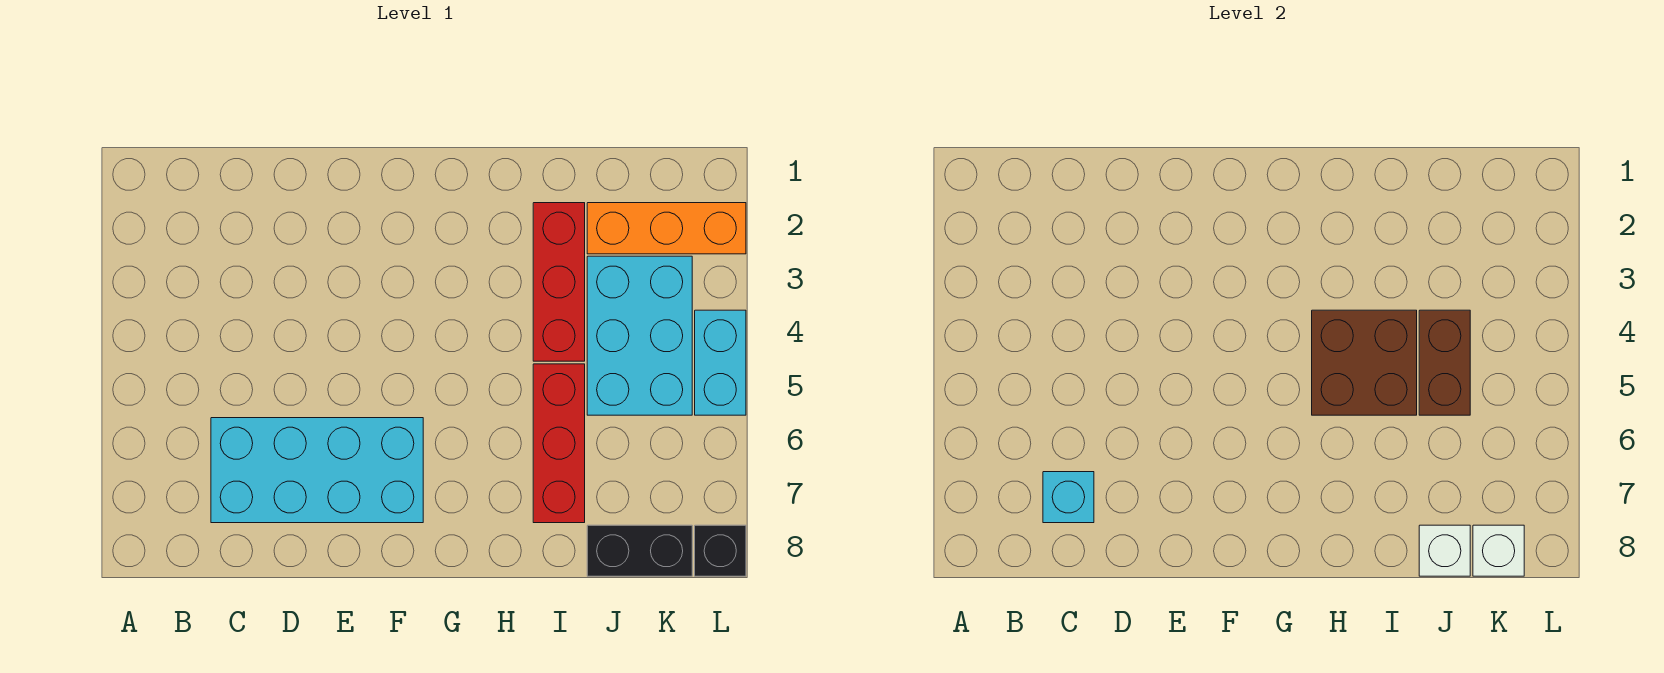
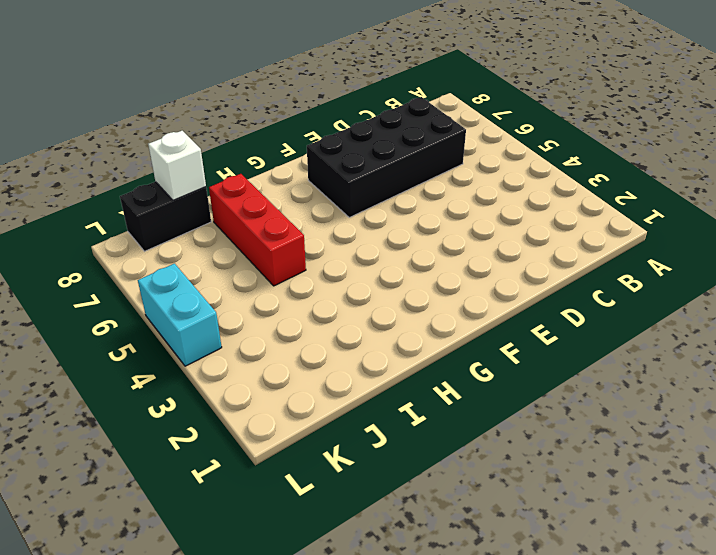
black brick C6:F7 level 1 -> cyan brick C6:F7 level 1
none -> red brick I2:I4 level 1
none -> orange brick J2:L2 level 1
none -> cyan brick J3:K5 level 1

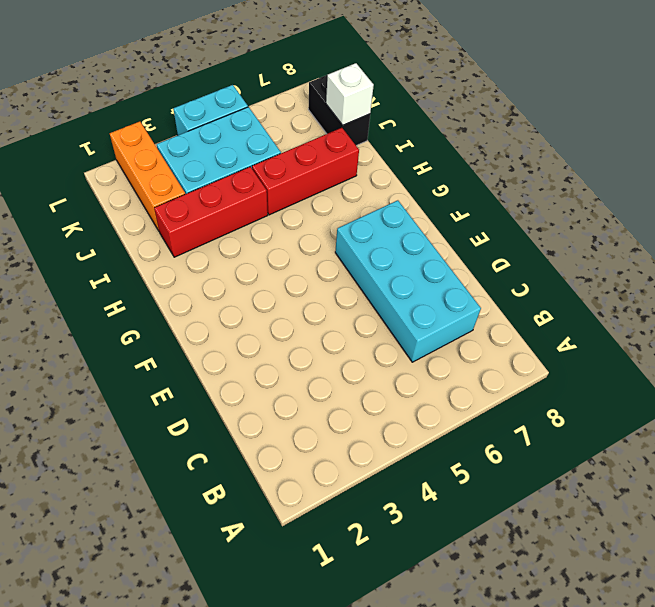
none -> black brick L8 level 1
none -> cyan brick C7 level 2
none -> brown brick H4:I5 level 2

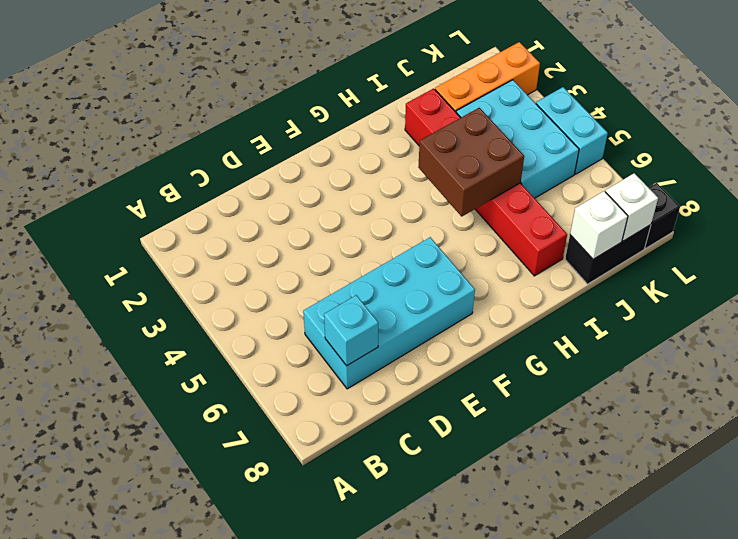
none -> brown brick J4:J5 level 2

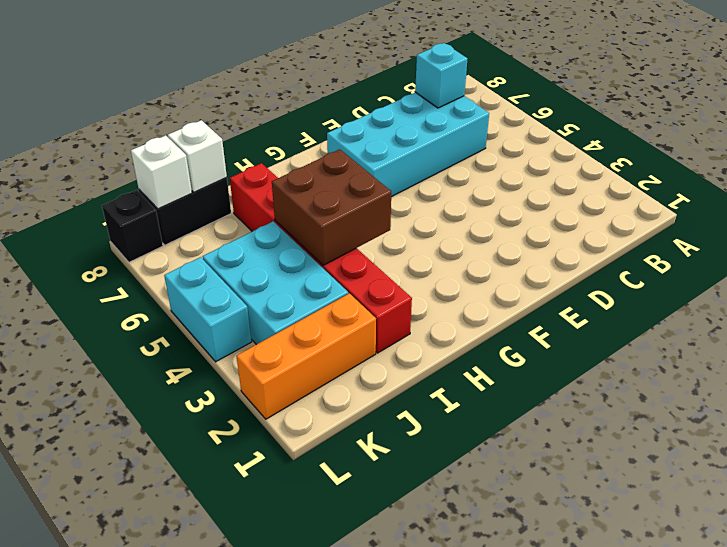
none -> brown brick J4:J5 level 2

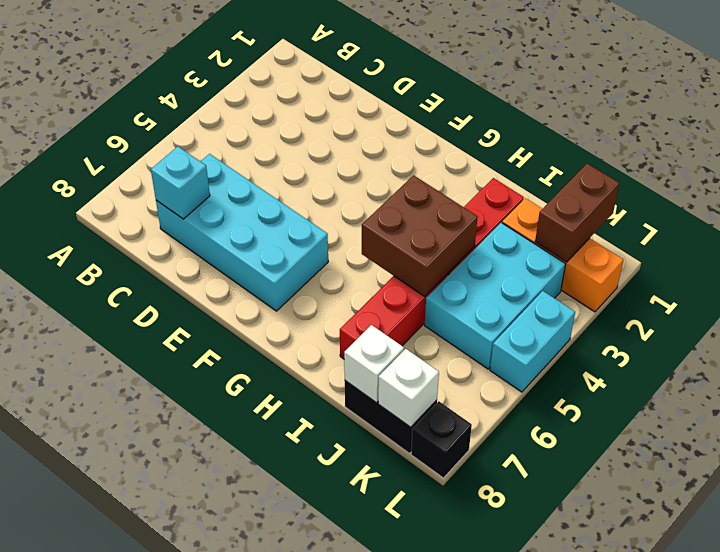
brown brick K1:K2 level 2 -> brown brick J4:J5 level 2

